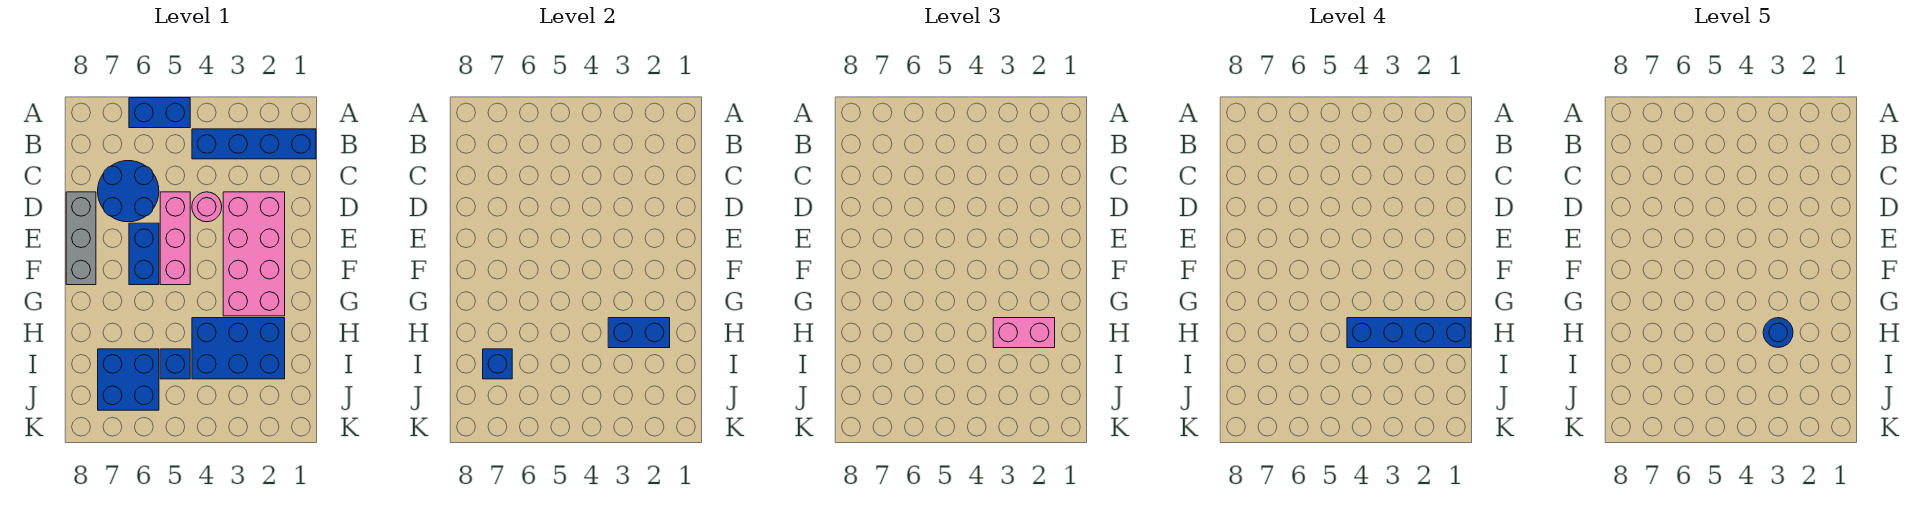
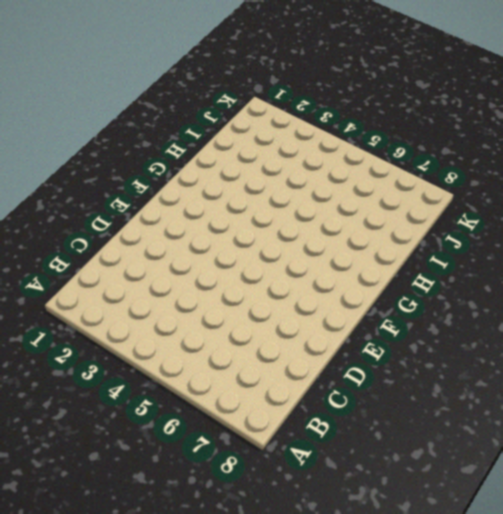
none -> blue brick A5:A6 level 1
none -> blue brick B1:B4 level 1
none -> blue round brick C6:D7 level 1

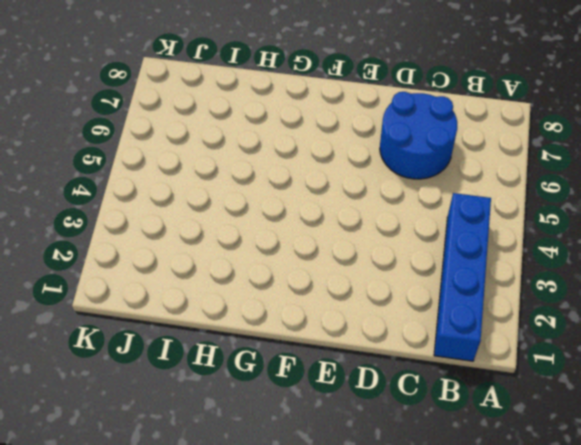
none -> blue brick A5:A6 level 1
none -> pink brick D2:G3 level 1
none -> pink round brick D4 level 1

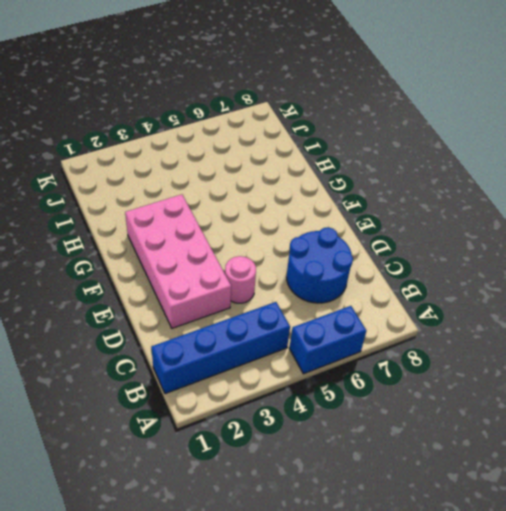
none -> pink brick D5:F5 level 1
none -> grey brick D8:F8 level 1
none -> blue brick E6:F6 level 1

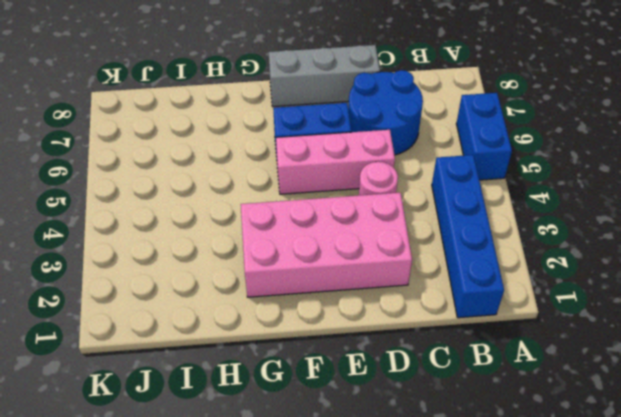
none -> blue brick H2:I4 level 1
none -> blue brick I5 level 1
none -> blue brick I6:J7 level 1

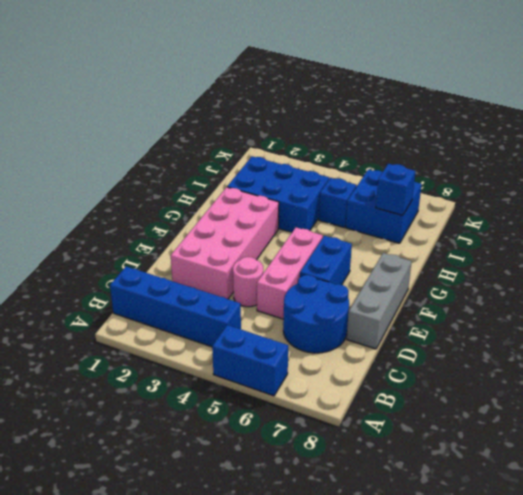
none -> blue brick H2:H3 level 2
none -> pink brick H2:H3 level 3
none -> blue brick H1:H4 level 4

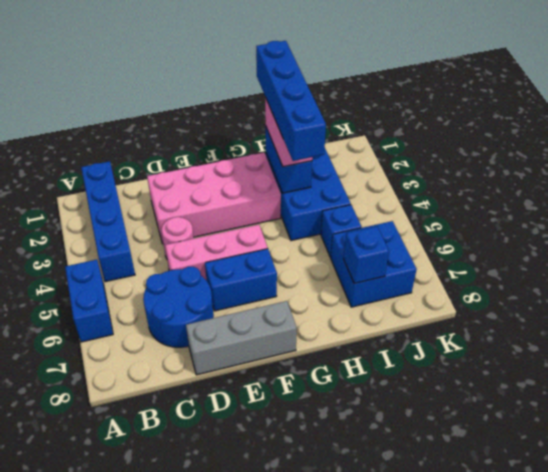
none -> blue round brick H3 level 5

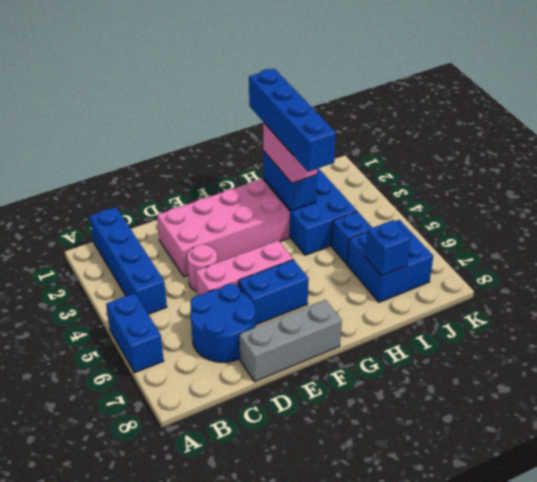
none -> blue round brick H3 level 5

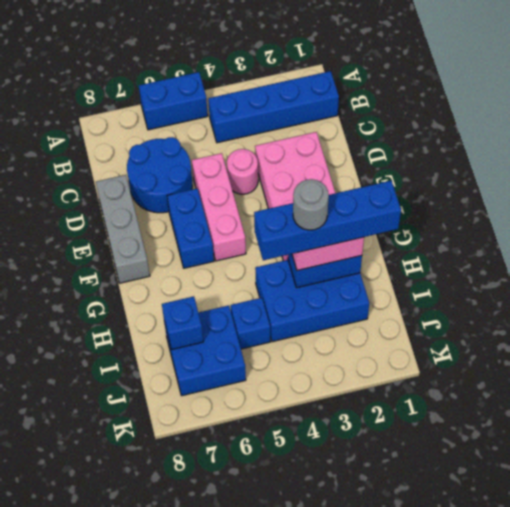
grey round brick H3 level 5 -> blue round brick H3 level 5

